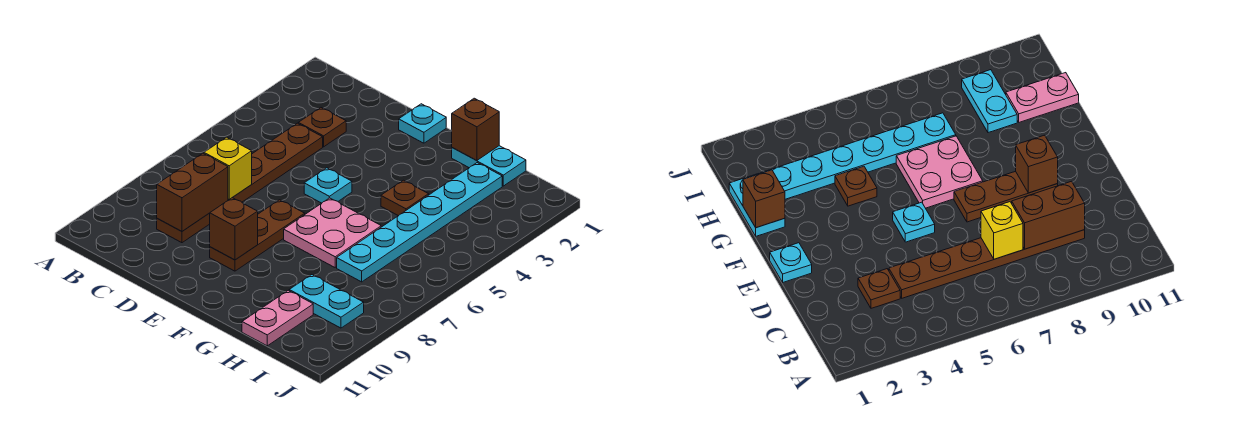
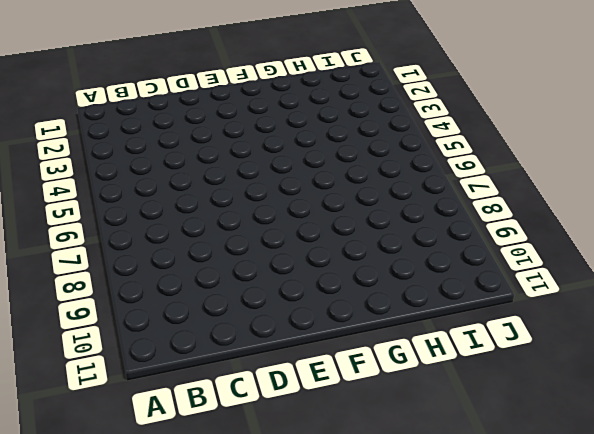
none -> brown plate C3 level 1
none -> brown plate C4:C9 level 1
none -> cyan plate E1 level 1

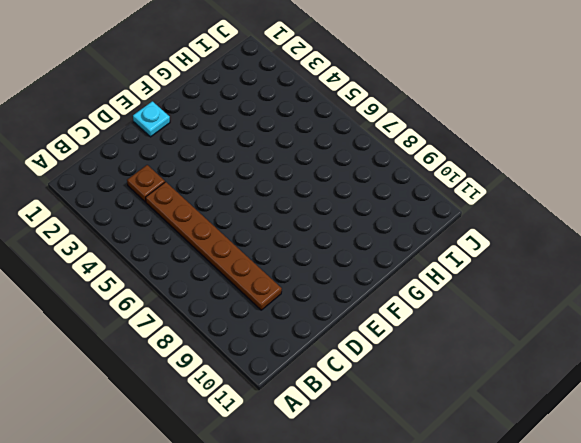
none -> cyan plate E5 level 1
none -> brown plate E7:E9 level 1
none -> pink plate F6:G7 level 1

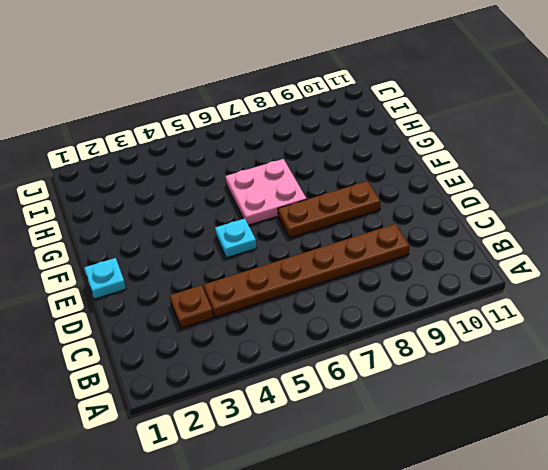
none -> cyan plate G1:H1 level 1
none -> brown plate G4 level 1
none -> cyan plate H2:H7 level 1

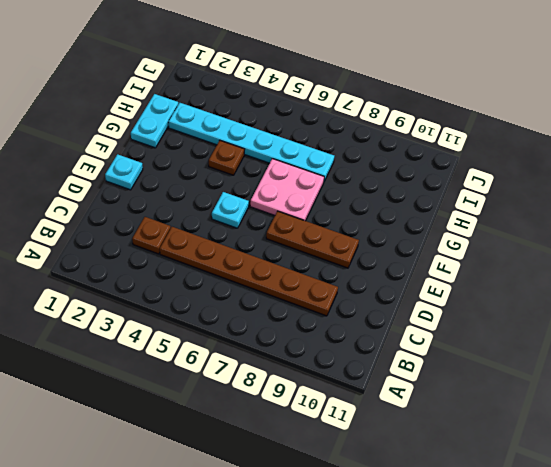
none -> cyan plate H9:I9 level 1
none -> pink plate H10:H11 level 1
none -> yellow brick C7 level 2

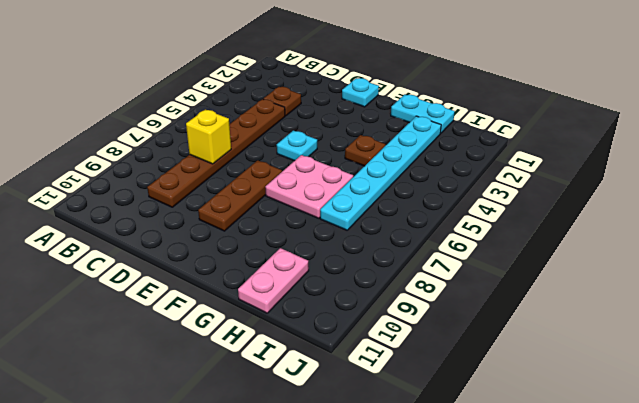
none -> cyan plate H9:I9 level 1
none -> brown brick C8:C9 level 2
none -> brown brick E9 level 2

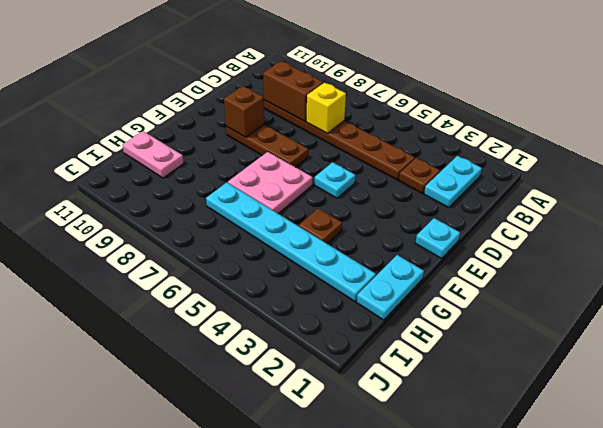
cyan plate B2:C2 level 1 -> cyan plate H9:I9 level 1
none -> brown brick G1 level 2

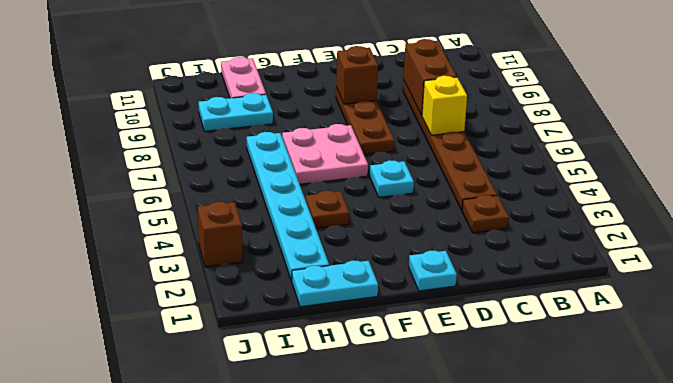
brown brick J3 level 1 -> brown brick G1 level 2

